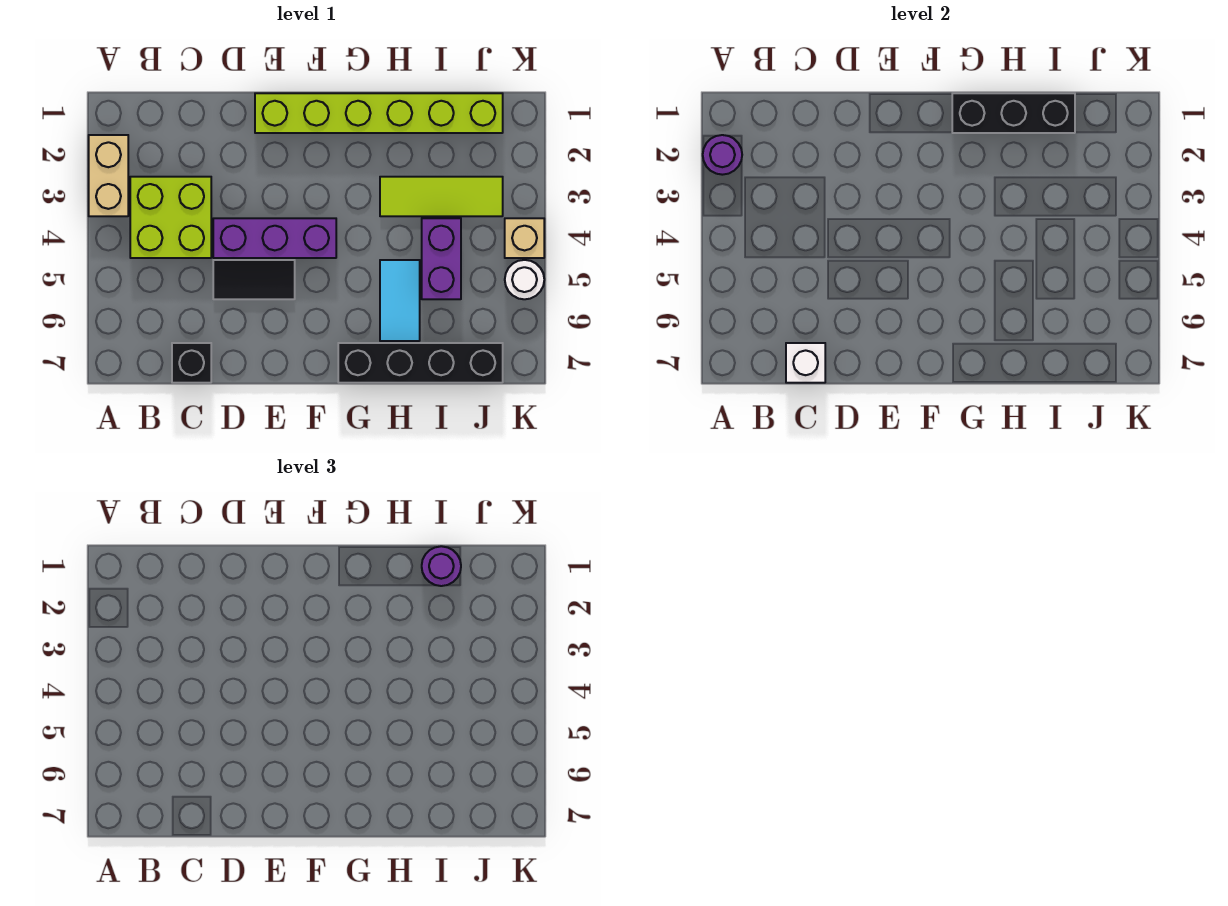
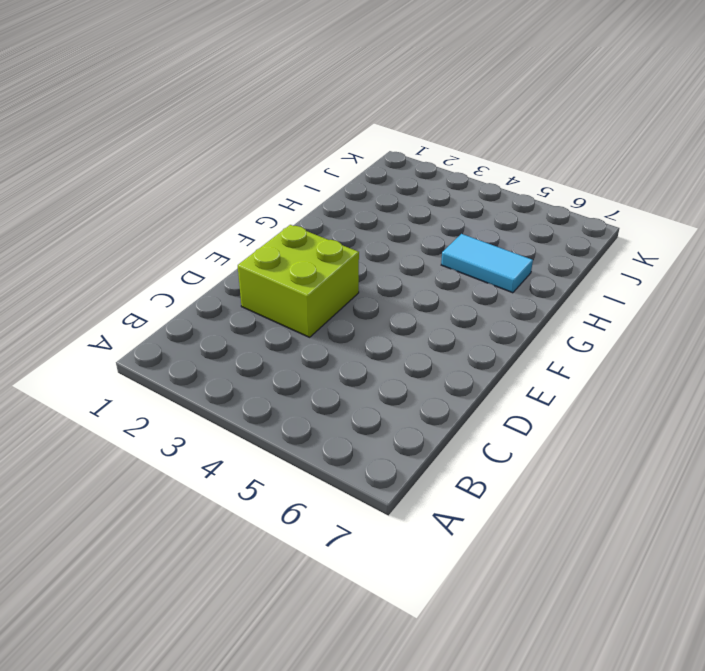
lime brick D2:E3 level 1 -> lime brick B3:C4 level 1
none -> tan brick A2:A3 level 1
none -> black brick C7 level 1
none -> purple brick D4:F4 level 1

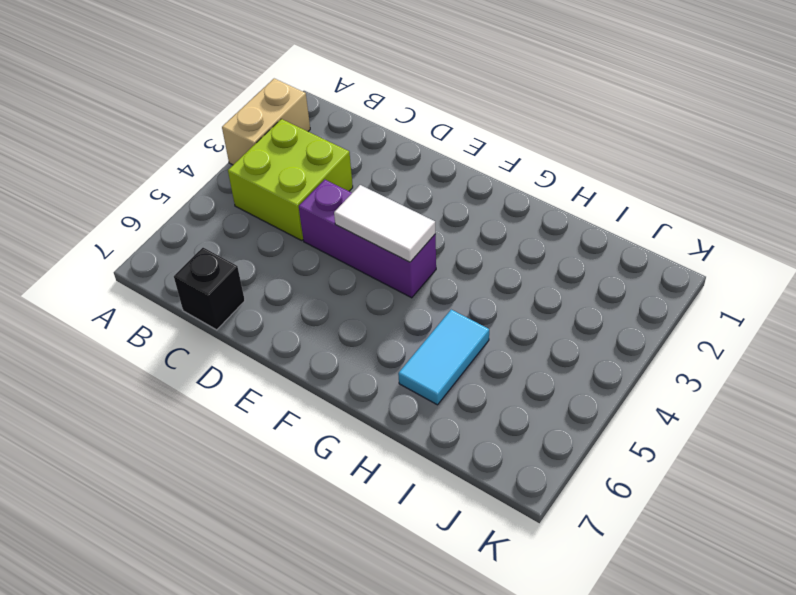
white tile E4:F4 level 2 -> none
none -> black tile D5:E5 level 1
none -> lime brick E1:J1 level 1
none -> black brick G7:J7 level 1

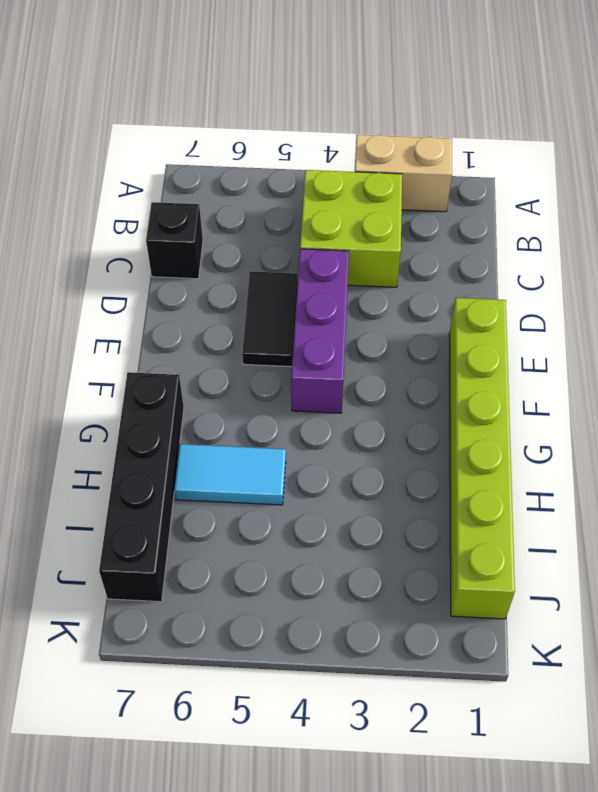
none -> lime tile H3:J3 level 1
none -> purple brick I4:I5 level 1
none -> tan brick K4 level 1

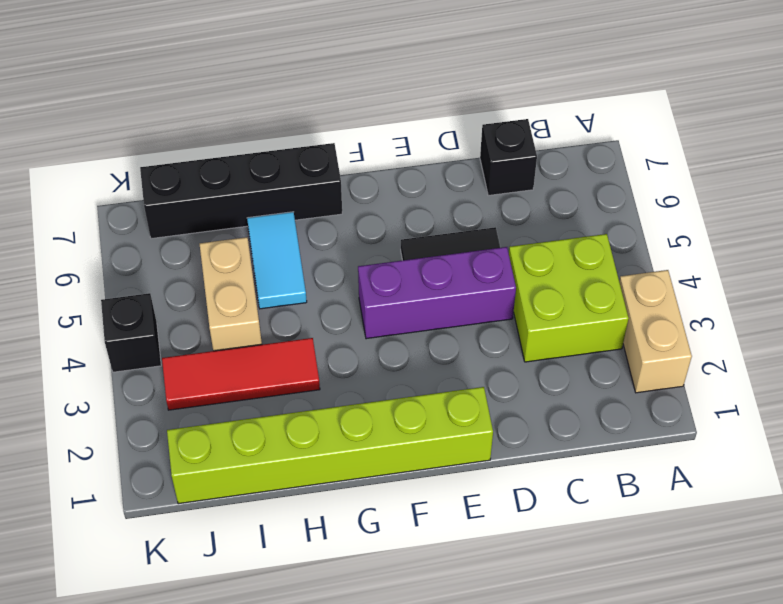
red tile H3:J3 level 1 -> lime tile H3:J3 level 1
tan brick I4:I5 level 1 -> purple brick I4:I5 level 1
black brick K4 level 1 -> tan brick K4 level 1
none -> white round brick K5 level 1
none -> purple round brick A2 level 2
none -> white brick C7 level 2

